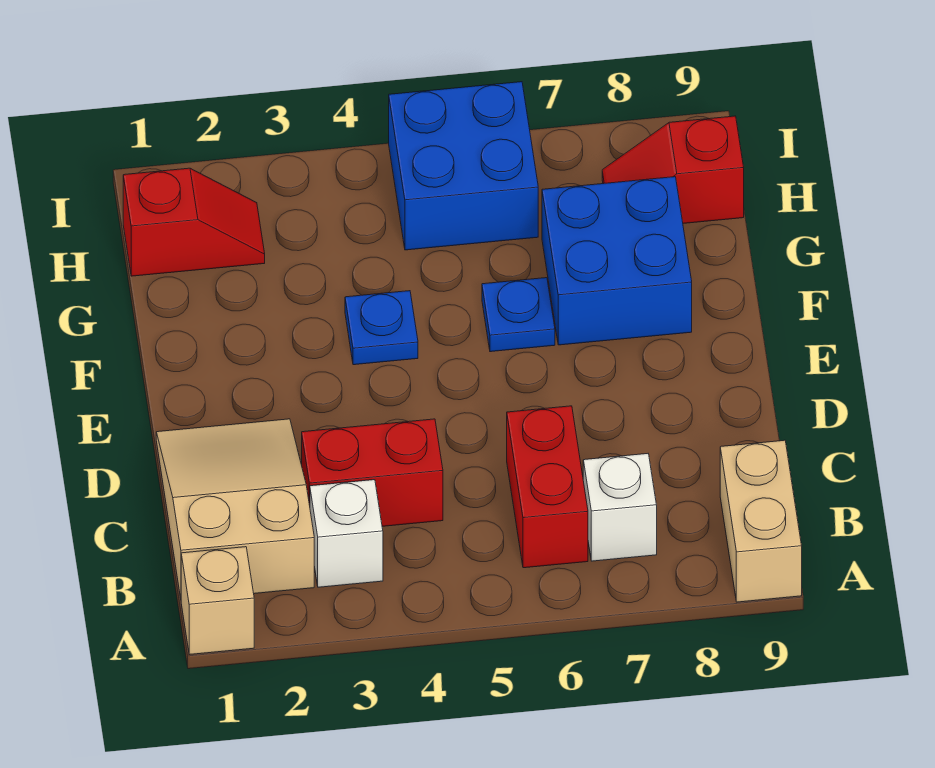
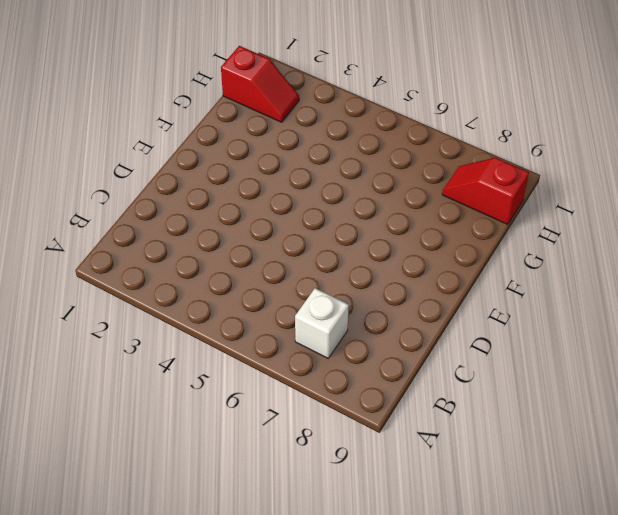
none -> tan brick A1 level 1
none -> tan brick A9:B9 level 1
none -> tan slope B1:D2 level 1 top B

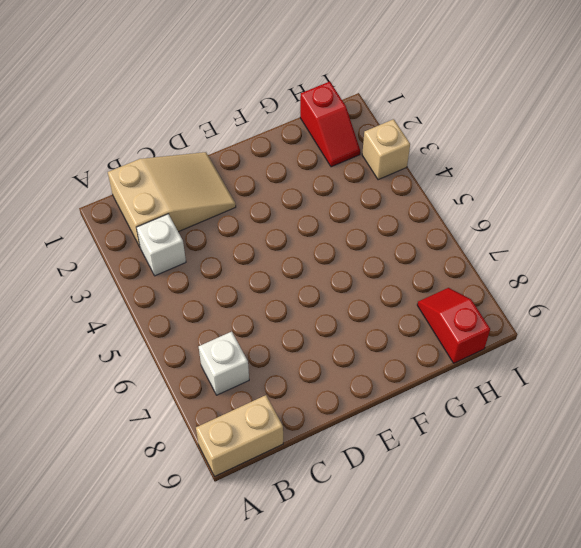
tan brick I3 level 1 -> tan brick A1 level 1
none -> red brick B6:C6 level 1
none -> red brick C3:C4 level 1
none -> blue plate F4 level 1

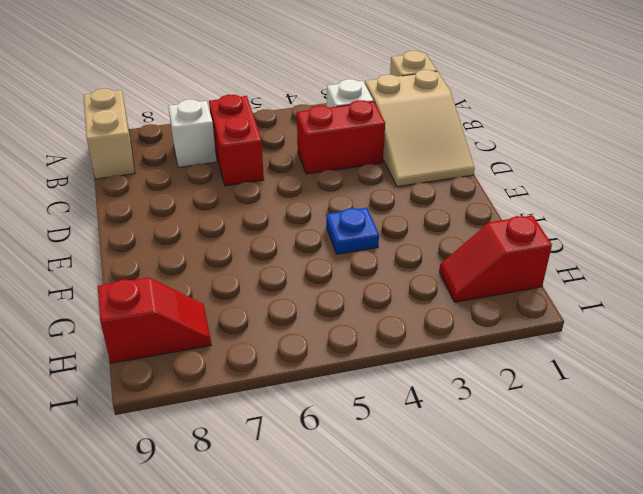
none -> blue plate F6 level 1
none -> blue brick F7:G8 level 1
none -> blue brick H5:I6 level 1

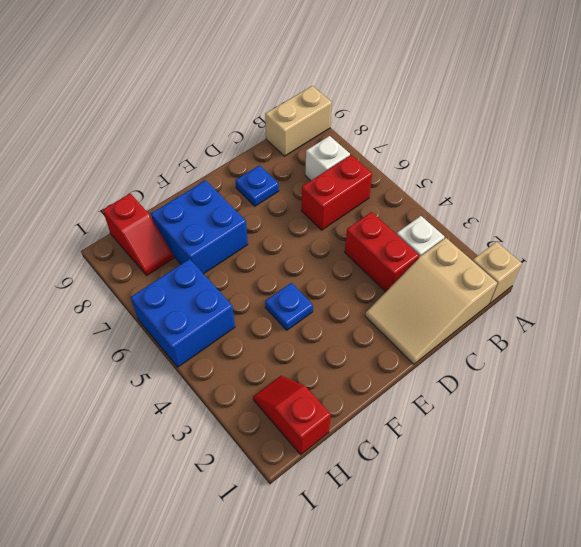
blue plate D8 level 1 -> blue plate F6 level 1

